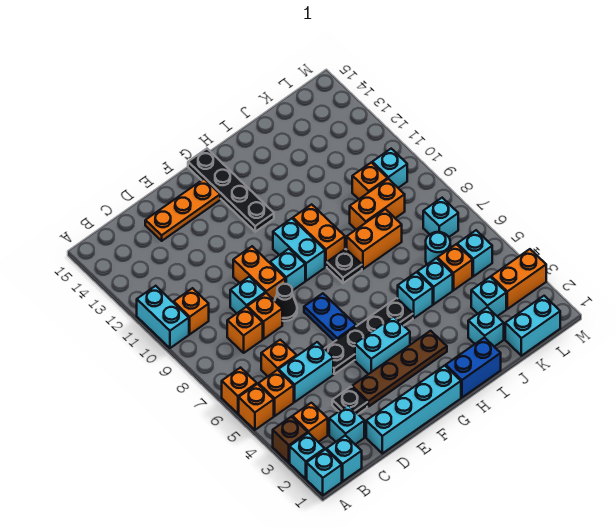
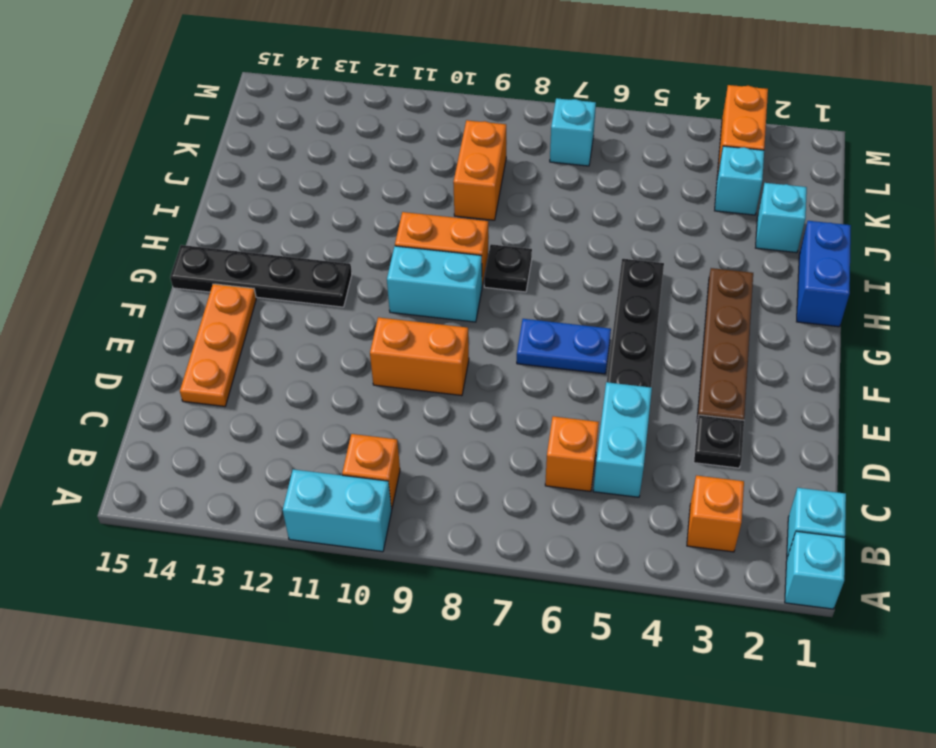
none -> cyan brick A2 level 1
none -> brown brick A3 level 1
none -> orange brick A5 level 1
none -> orange brick A6 level 1

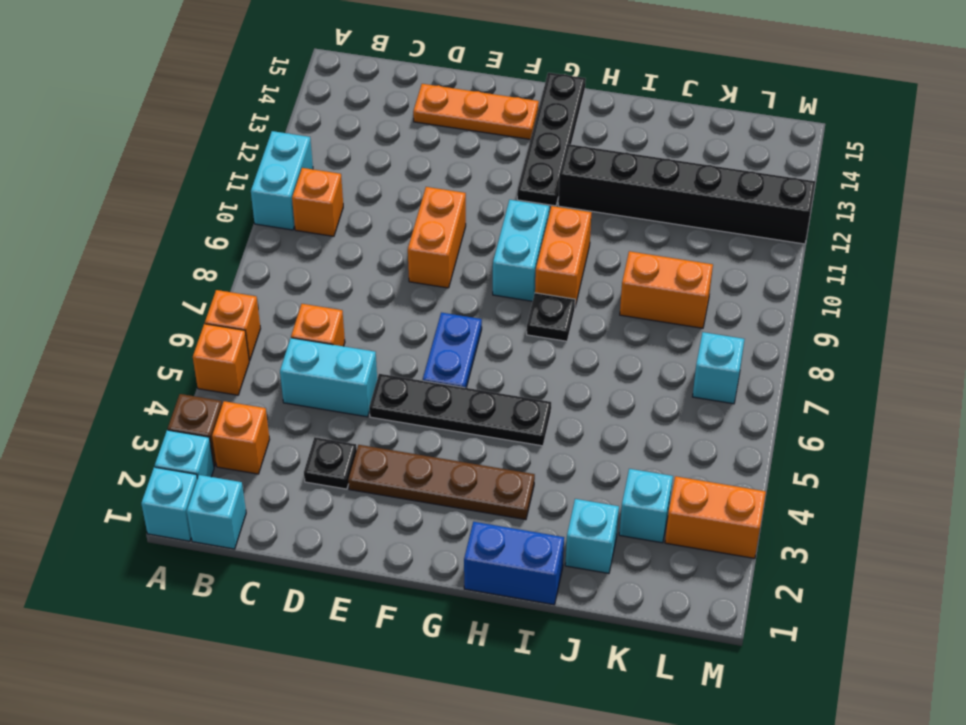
black brick H12:M12 level 1 -> none
none -> orange brick B5 level 1
none -> cyan brick C2 level 1
none -> orange brick C8 level 1
none -> cyan brick D1:G1 level 1

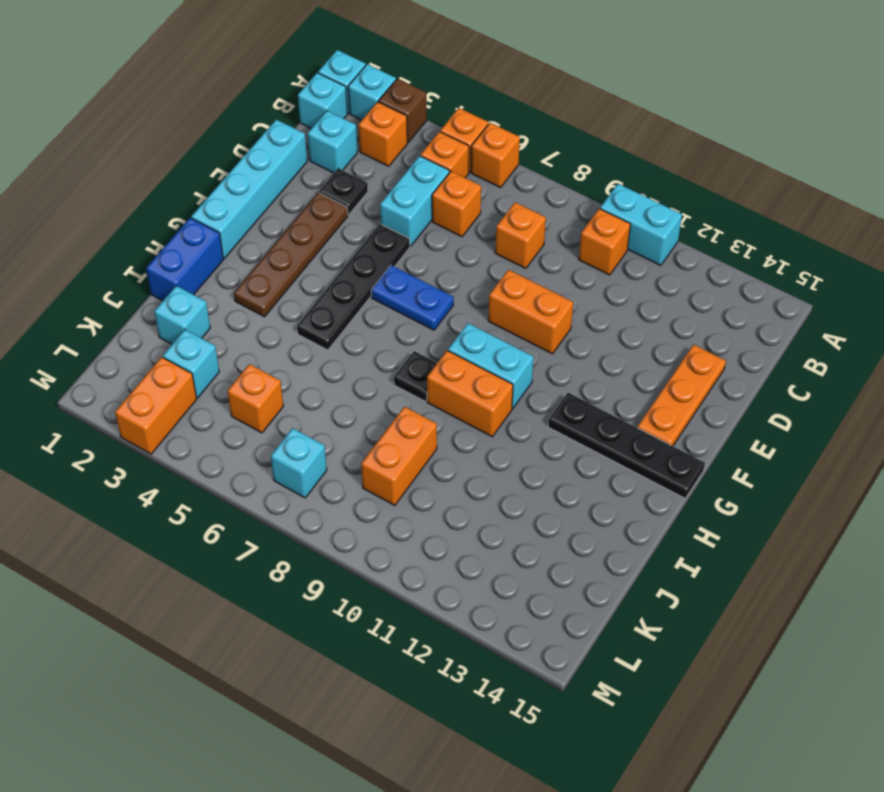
none -> orange brick D8 level 1
none -> cyan brick D9 level 1
none -> black cone E8 level 1
none -> cyan brick F4:G4 level 1

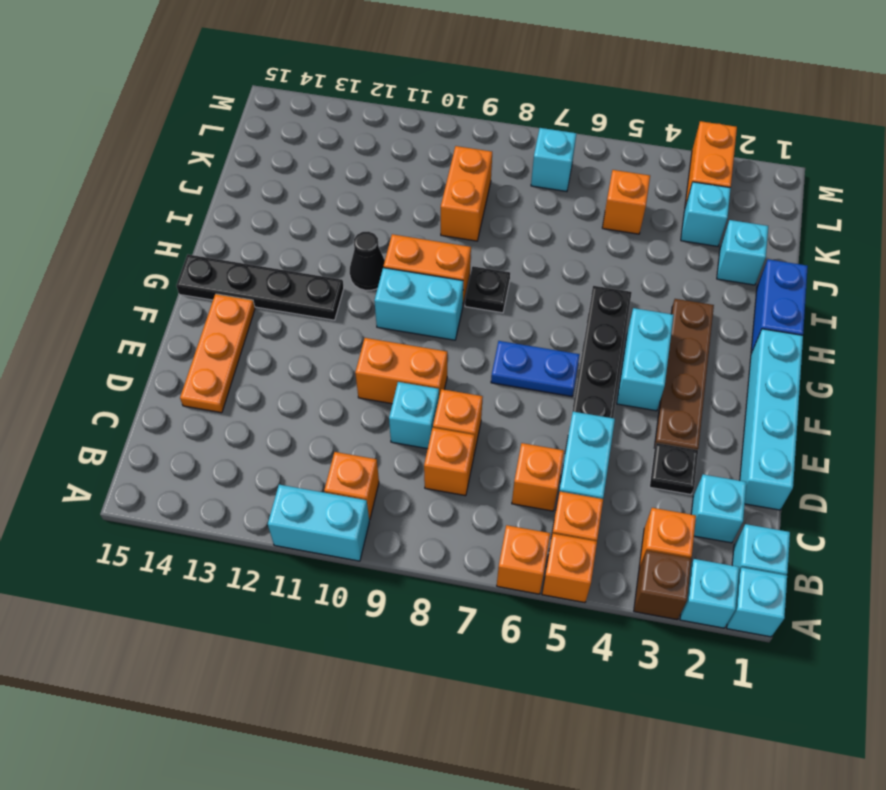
black cone H11 level 1 -> black cone E8 level 1
none -> cyan brick F9 level 1
none -> cyan brick I5 level 1
none -> orange brick I8:J8 level 1
none -> cyan brick J5 level 1

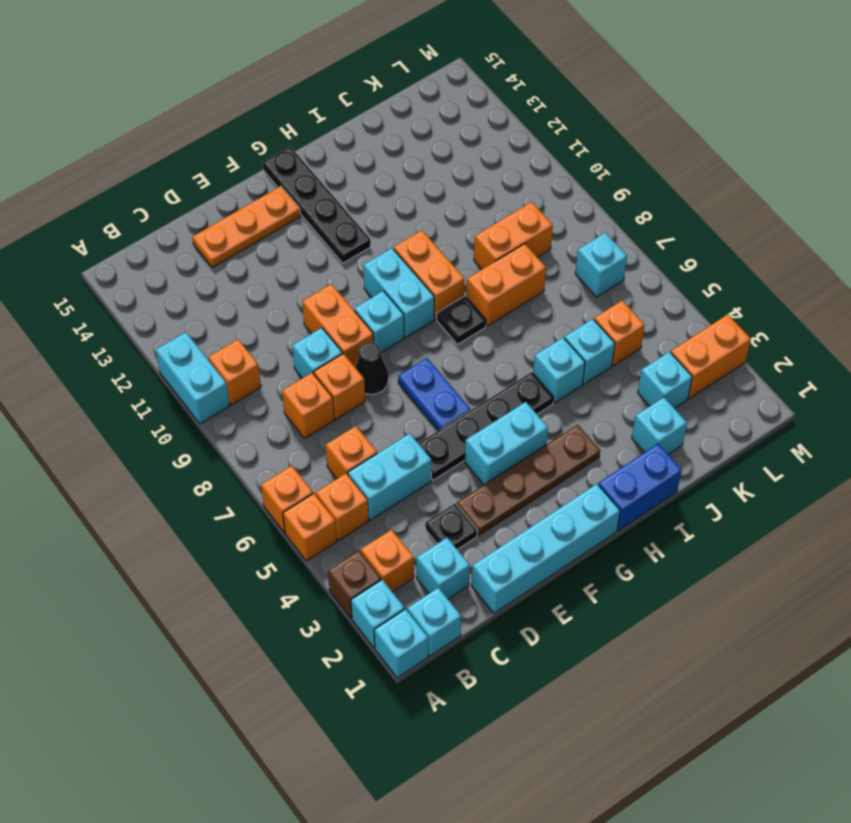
none -> cyan brick K1:L1 level 1
none -> cyan round brick K6 level 1
none -> orange brick K10 level 1
none -> cyan brick L5 level 1

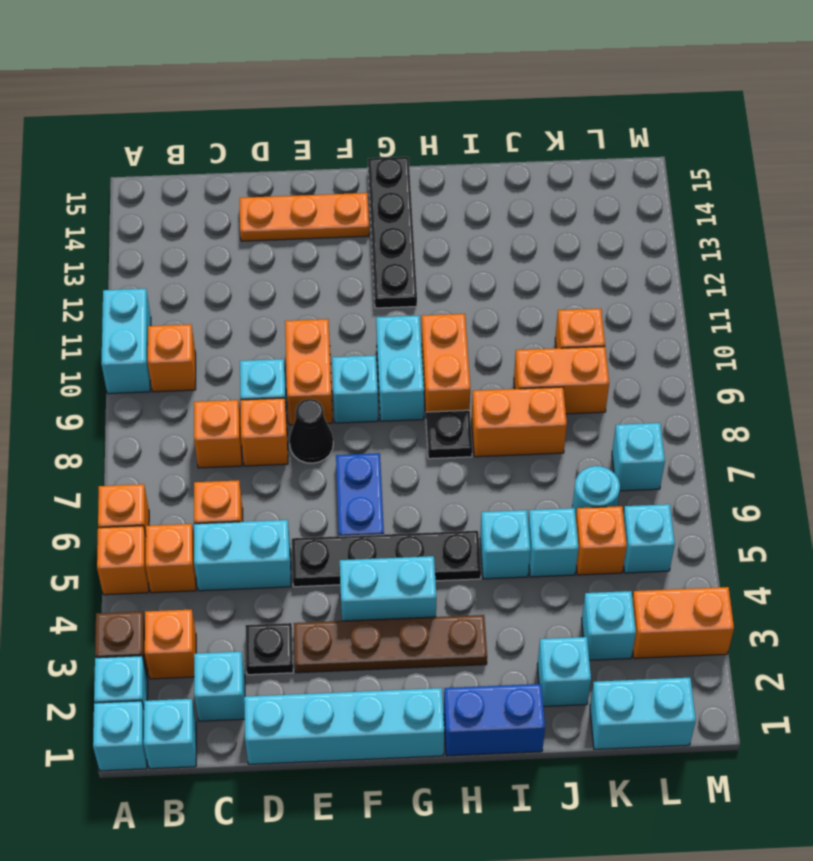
none -> cyan brick L10 level 1

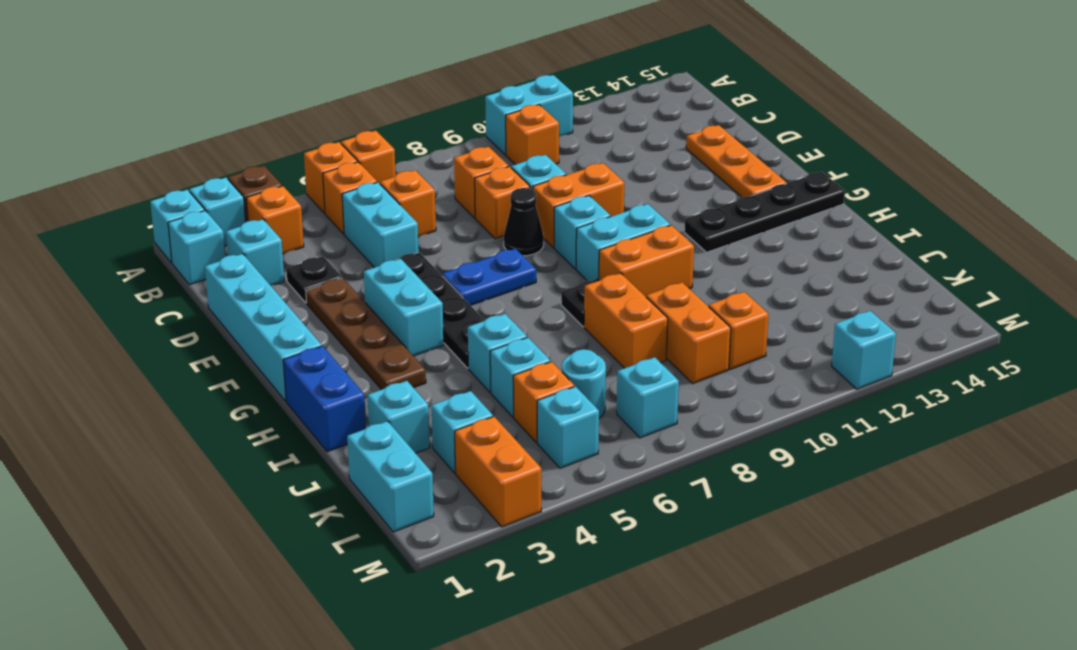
cyan brick M12 level 1 -> cyan brick L10 level 1

